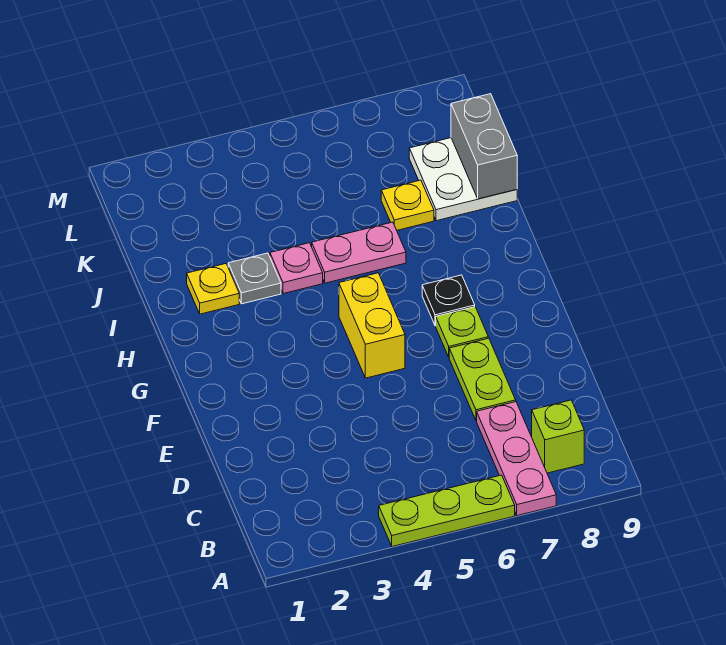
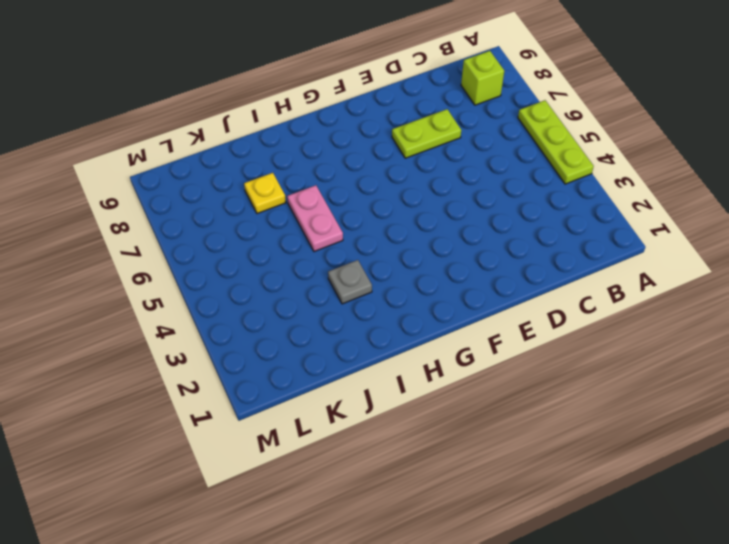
none -> pink plate A7:C7 level 1
none -> yellow brick F5:G5 level 1
none -> lime plate F7 level 1

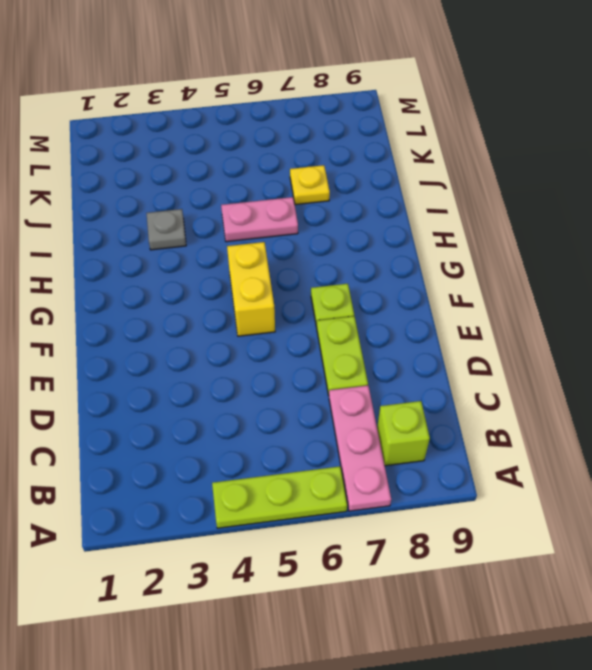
none -> black plate G7 level 1
none -> yellow plate I2 level 1
none -> pink plate I4 level 1

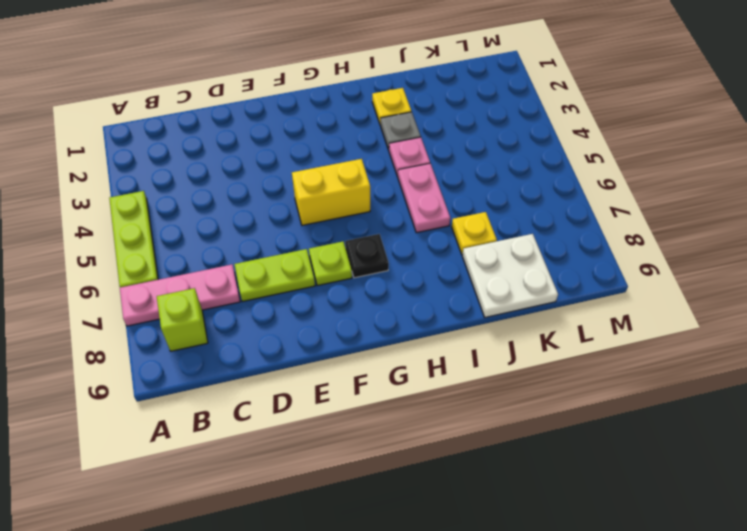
none -> grey brick J9:K9 level 2

